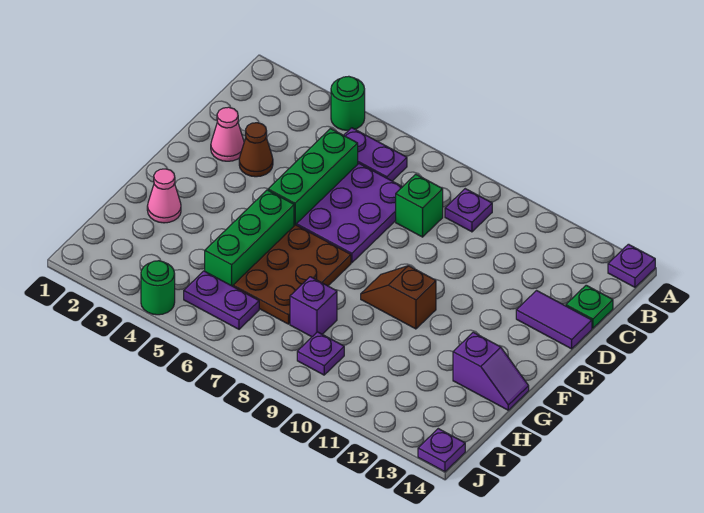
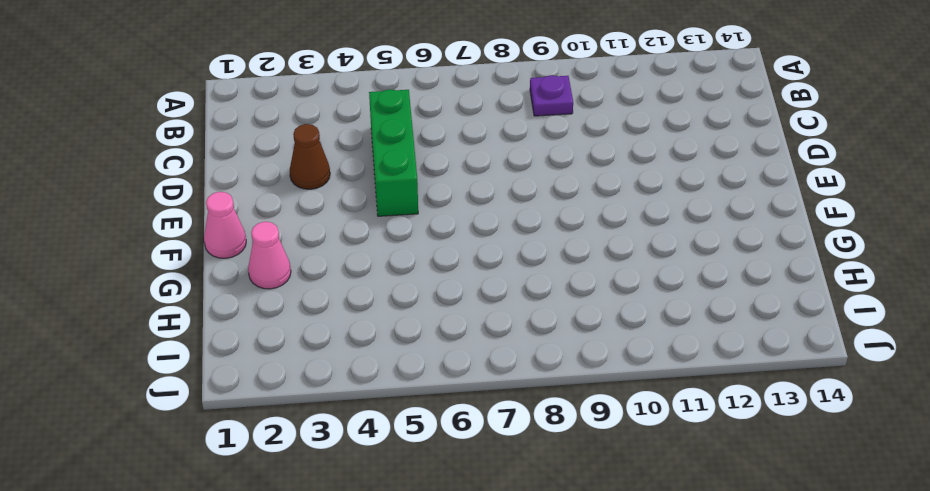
pink cone F1 level 1 -> pink cone D2 level 1
none -> green round brick A4 level 1
none -> purple plate A14 level 1
none -> purple plate B5:B6 level 1

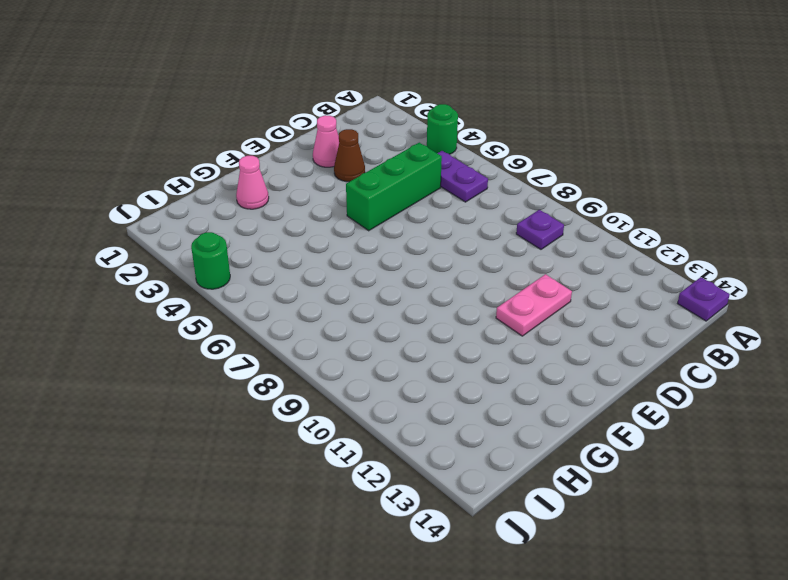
pink plate D11:E11 level 1 -> none
none -> purple plate C6:E7 level 1
none -> green brick C8 level 1
none -> green plate C14 level 1

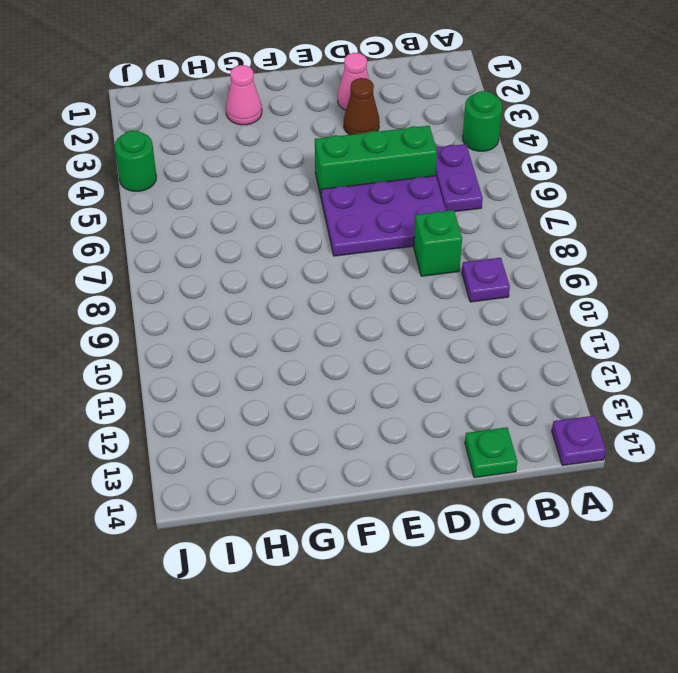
none -> purple tile D13:D14 level 1
none -> green brick F5:H5 level 1
none -> brown plate F6:H7 level 1

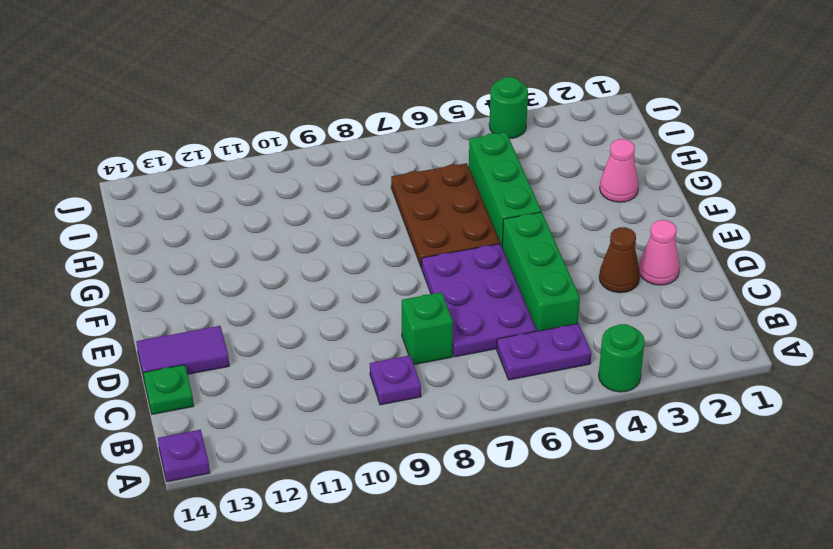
none -> brown slope F9:F10 level 1 top 10
none -> purple slope G13:G14 level 1 top 13
none -> purple brick H8 level 1

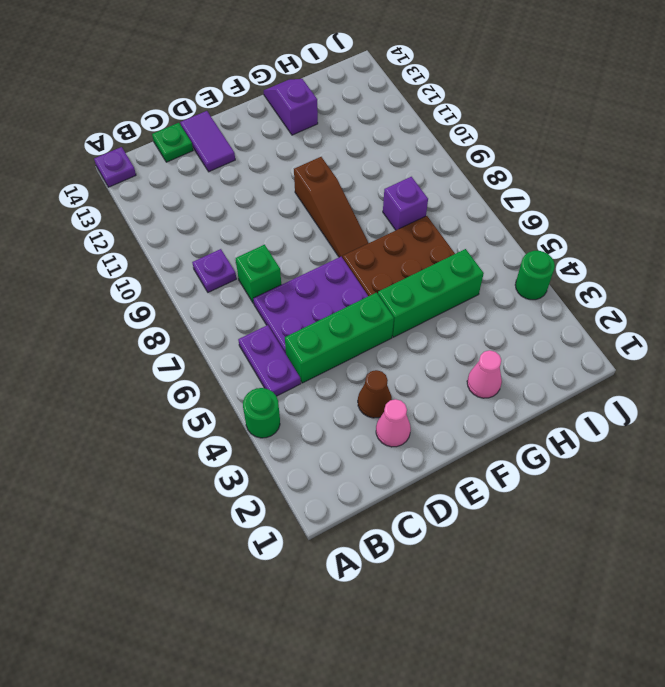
brown slope F8:F10 level 1 top 10 -> brown slope F9:F10 level 1 top 10
none -> purple plate I5:I6 level 1
none -> purple plate I9 level 1
none -> purple plate J14 level 1

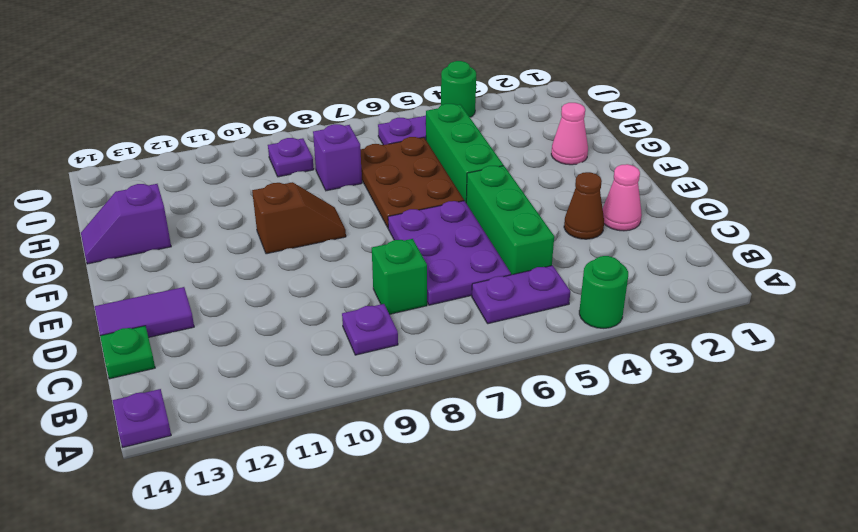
none -> purple plate J14 level 1

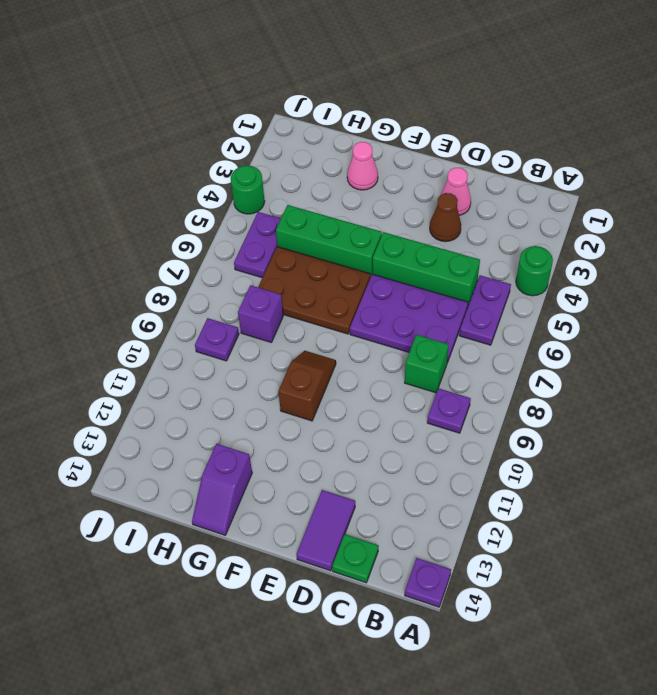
none -> purple plate J14 level 1

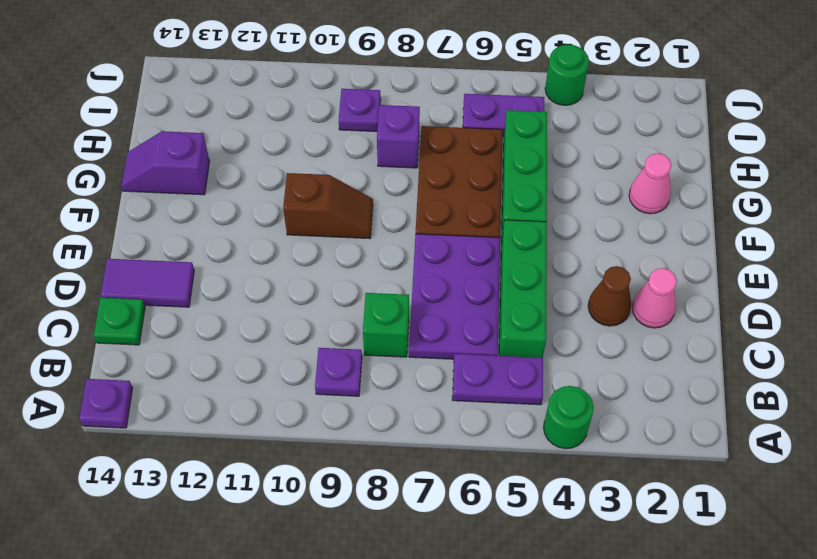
none -> purple plate J14 level 1

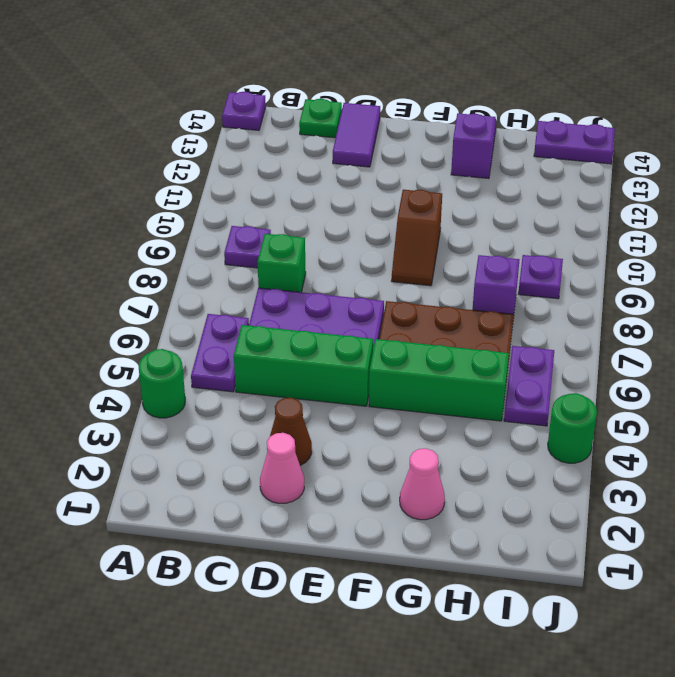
purple plate I14:J14 level 1 -> purple plate J14 level 1

